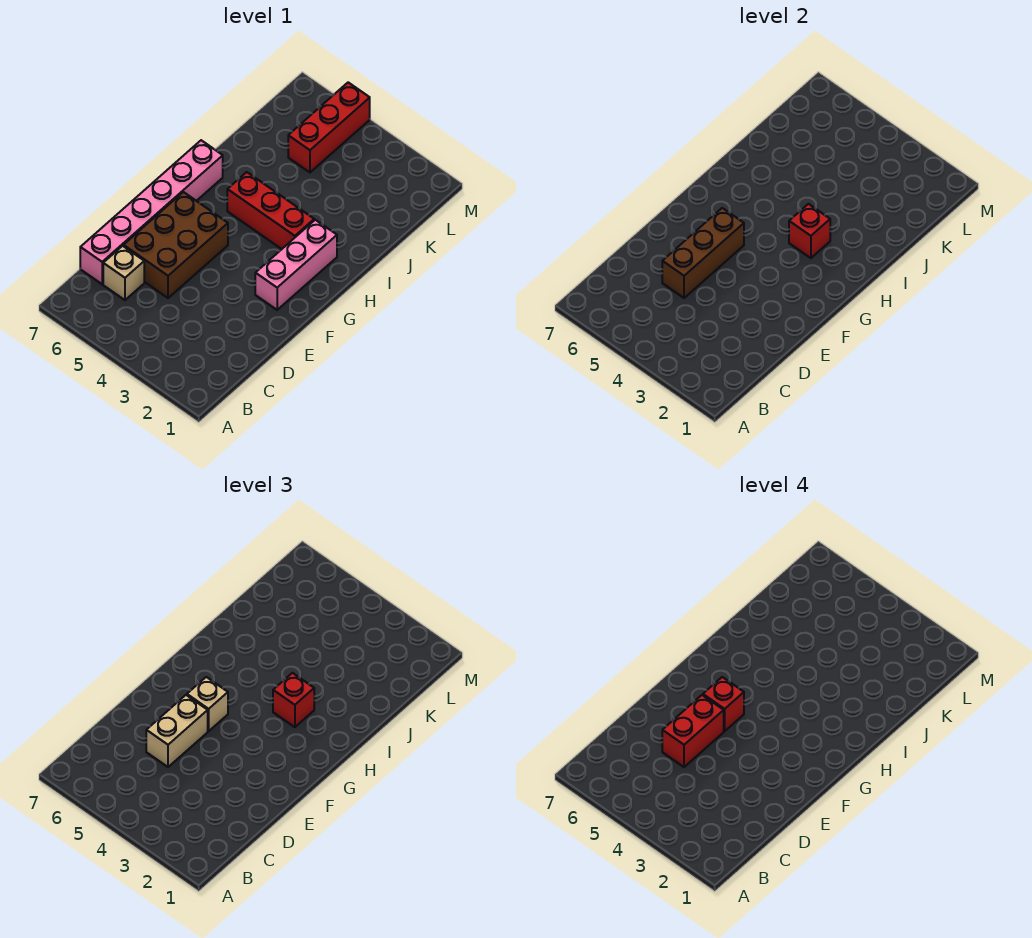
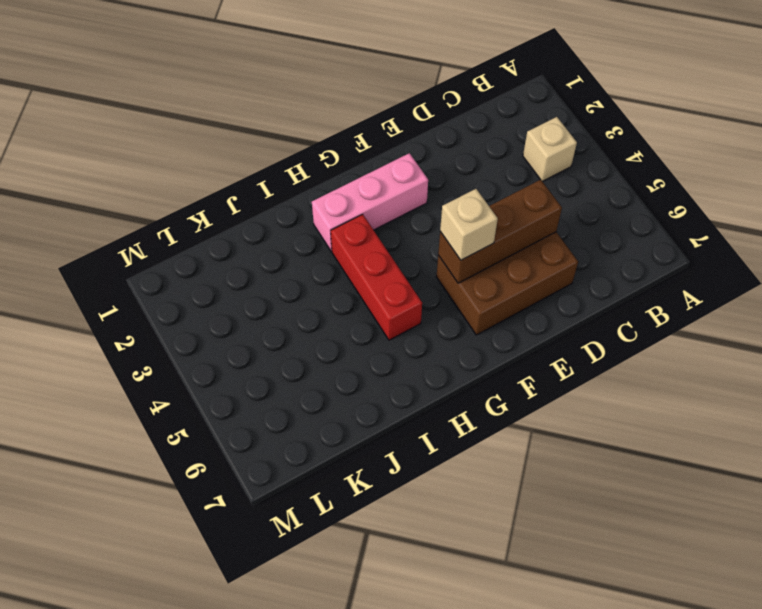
tan brick B3 level 1 -> tan brick C6 level 1
none -> pink brick C7:H7 level 1
none -> red brick K5:M5 level 1
none -> red brick H3 level 2

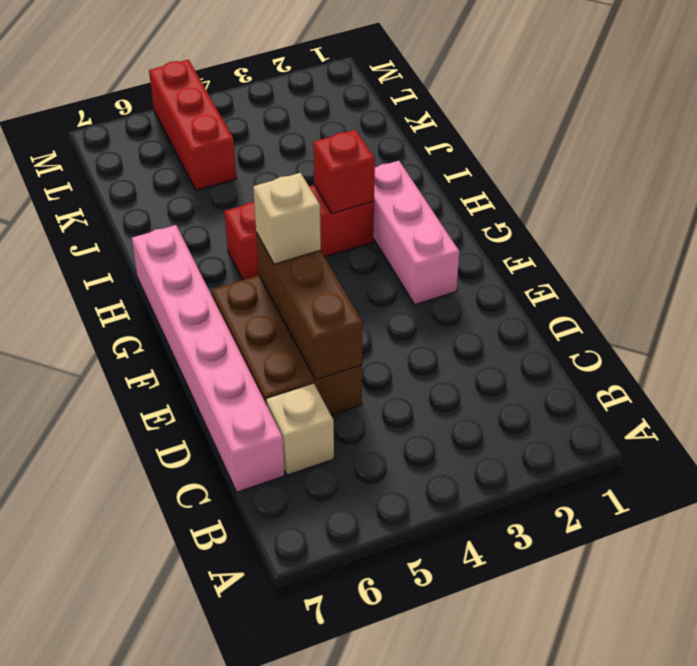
none -> tan brick D5:E5 level 3
none -> red brick H3 level 3
none -> red brick D5:E5 level 4

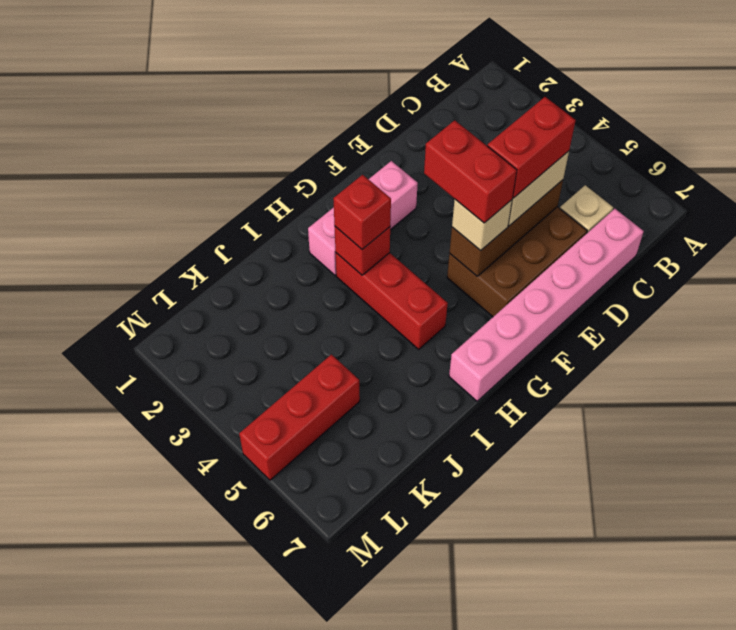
red brick F4:F5 level 4 -> red brick F5 level 4

